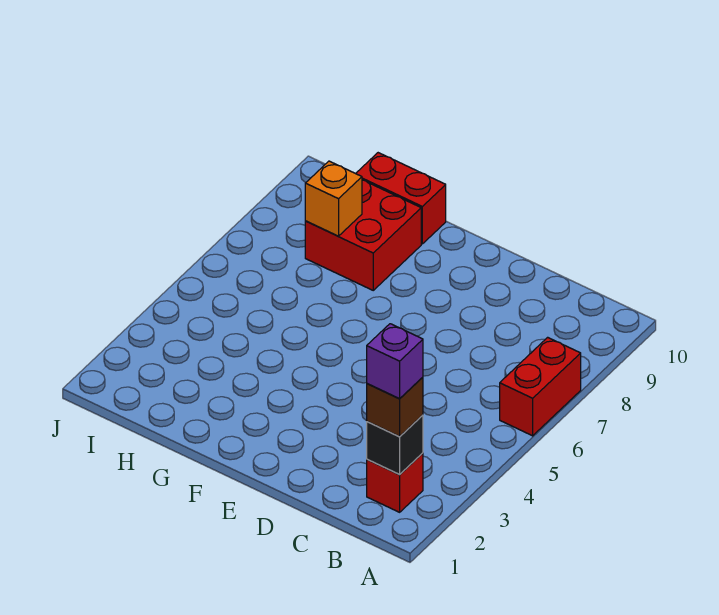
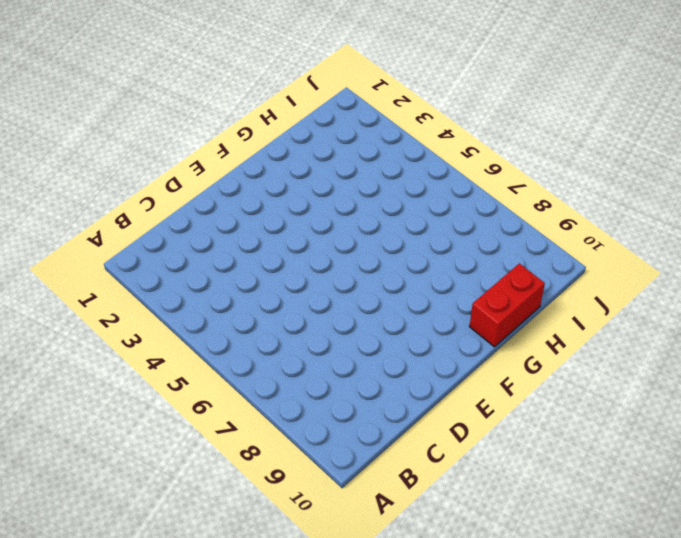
none -> red brick A6:A7 level 1
none -> red brick B2 level 1

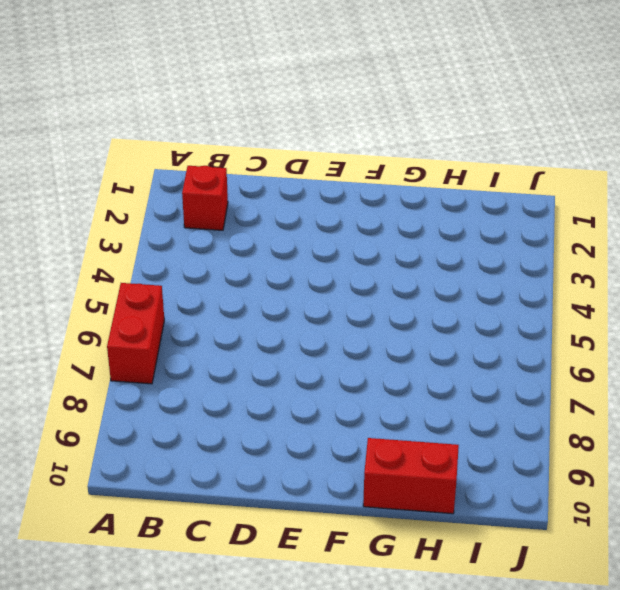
none -> red brick G8:H9 level 1
none -> black brick B2 level 2

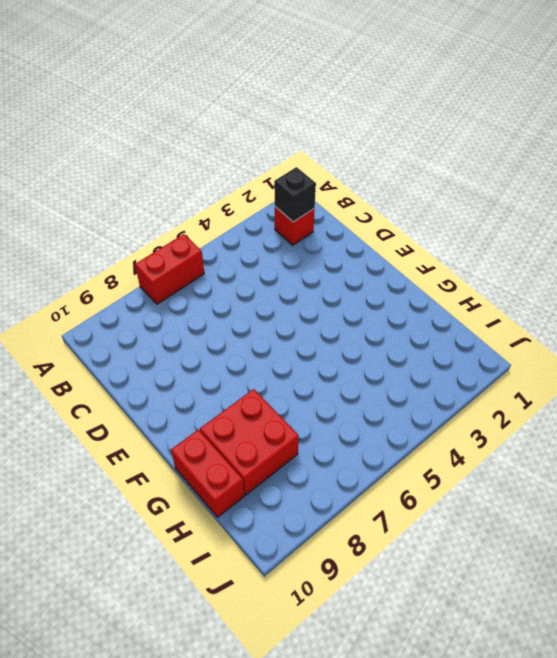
none -> orange brick H8 level 2
none -> brown brick B2 level 3

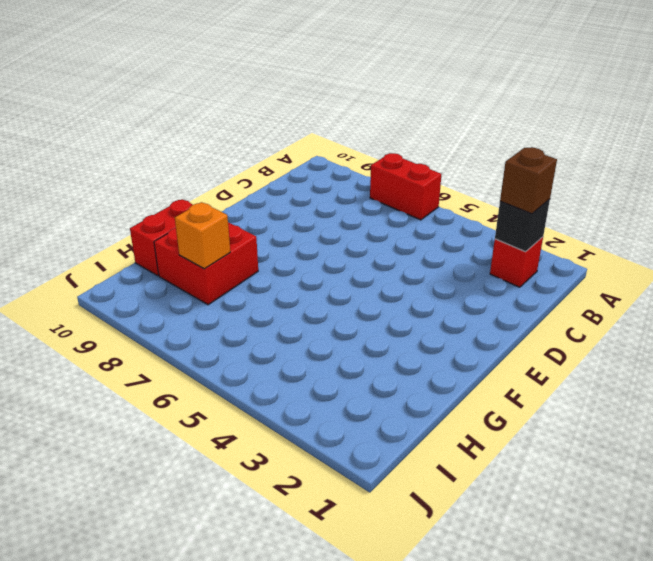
none -> purple brick B2 level 4

